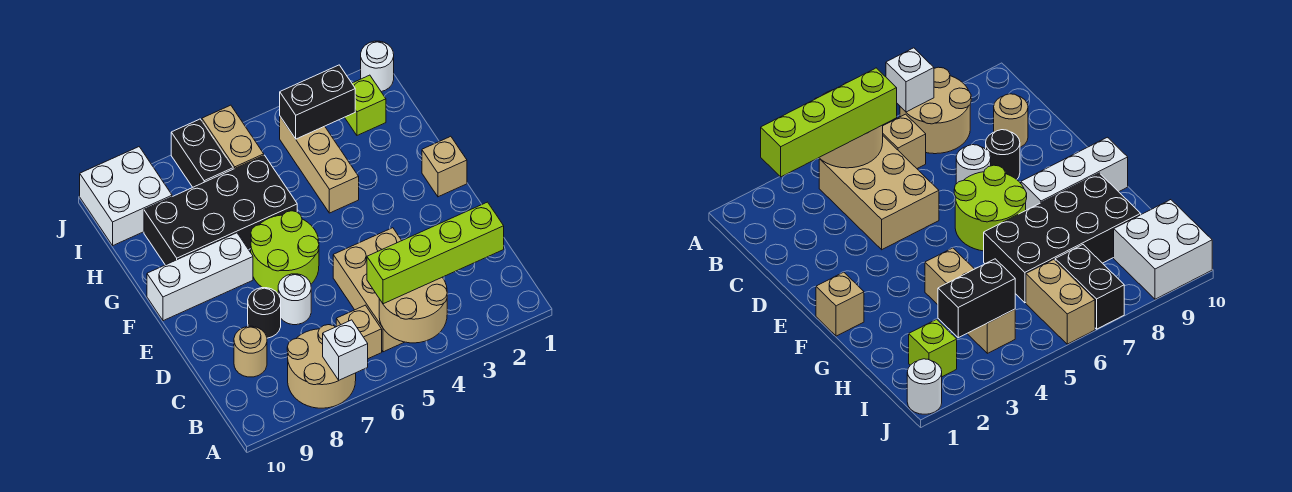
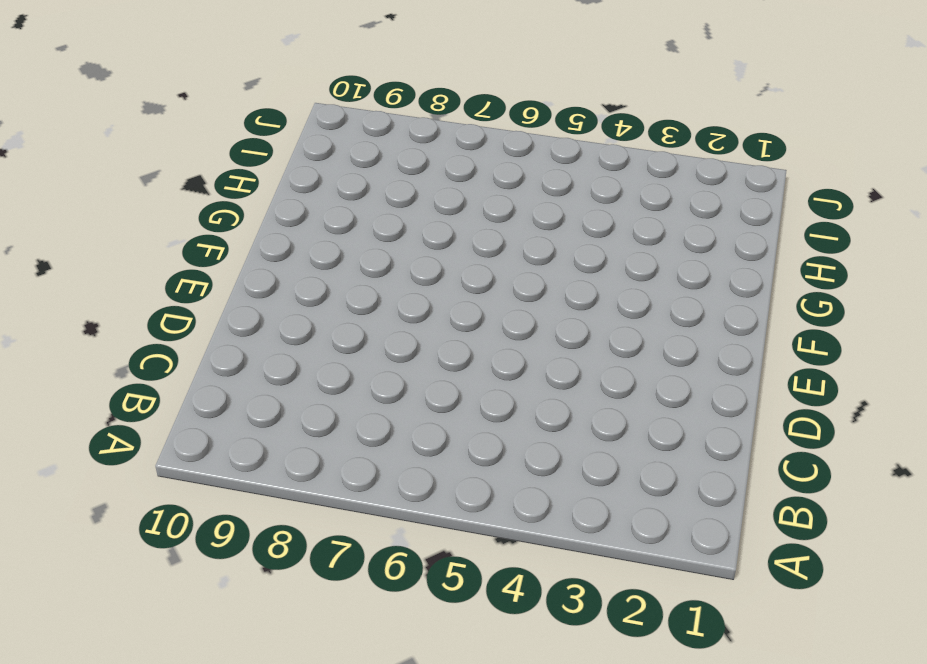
none -> tan round brick A7:B8 level 1
none -> tan brick B4:D5 level 1
none -> tan brick B6 level 1

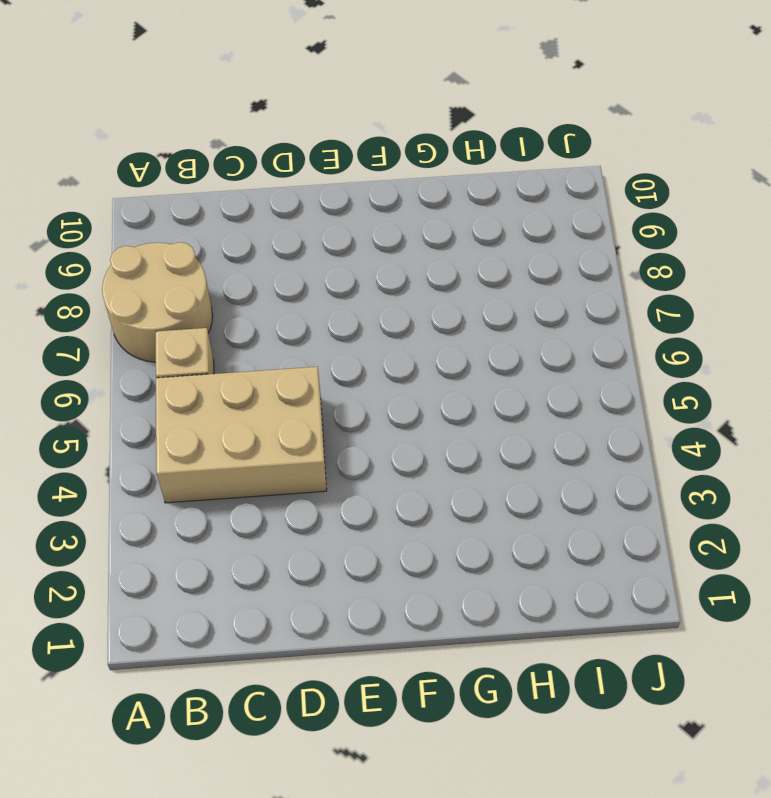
none -> tan round brick C9 level 1
none -> white round brick D7 level 1
none -> black round brick D8 level 1

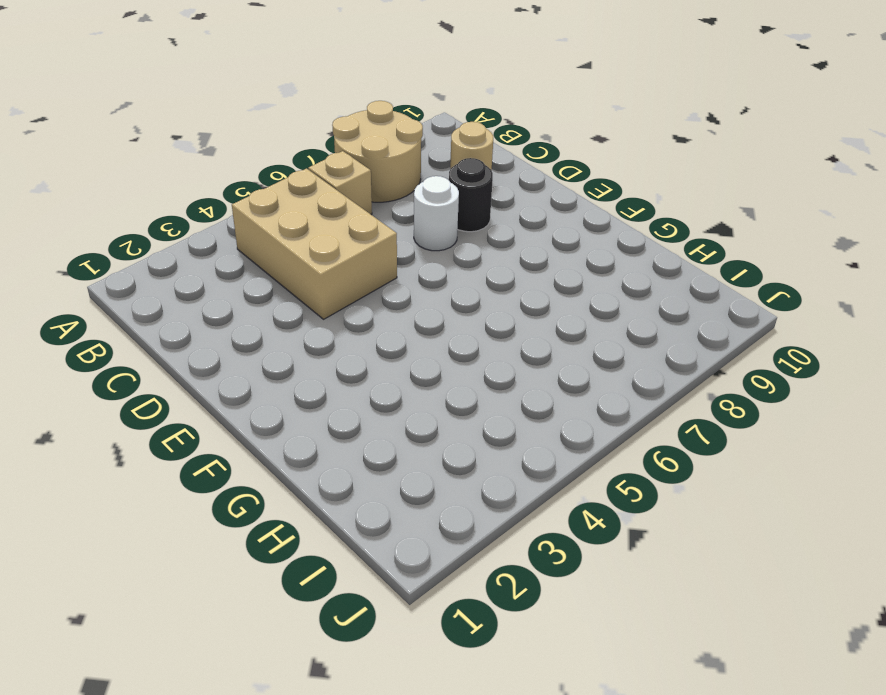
none -> lime round brick E6:F7 level 1
none -> tan brick F1 level 1
none -> white brick F8:F10 level 1

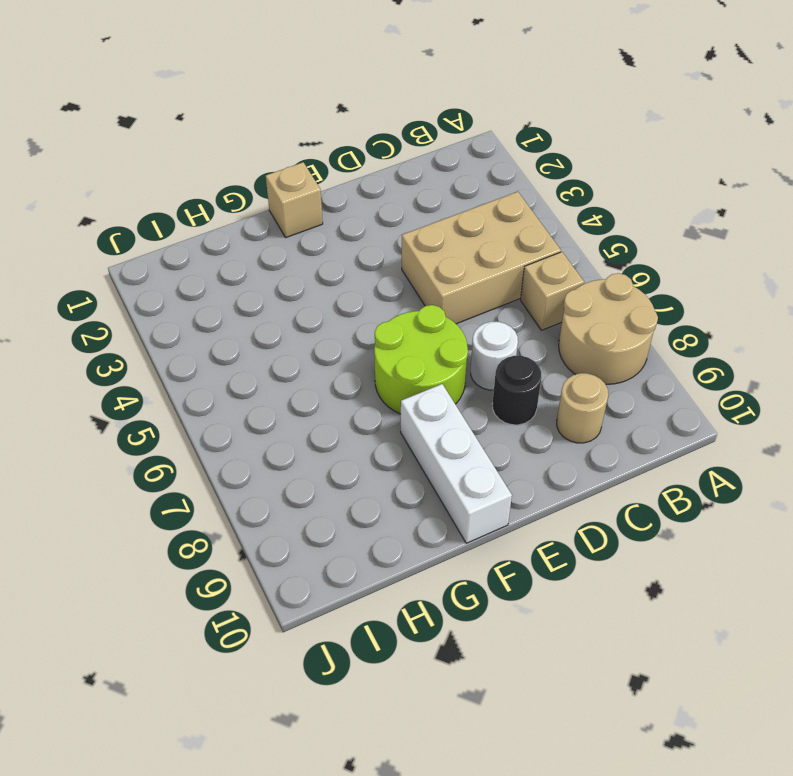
none -> tan brick G4:I4 level 1
none -> black brick G6:H9 level 1
none -> lime brick I2 level 1

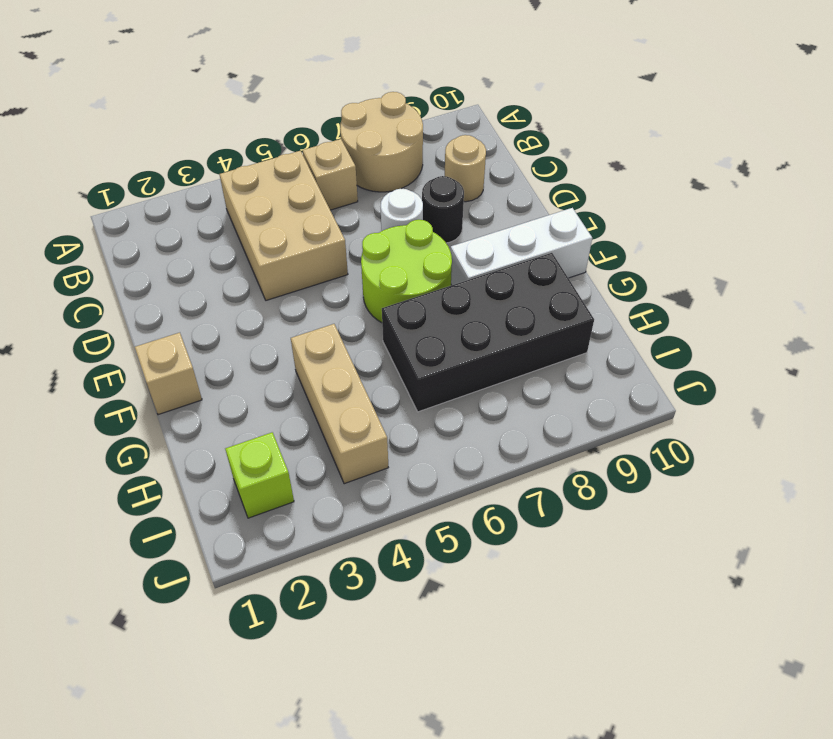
none -> tan brick I6:J6 level 1
none -> black brick I7:J7 level 1
none -> white brick I9:J10 level 1

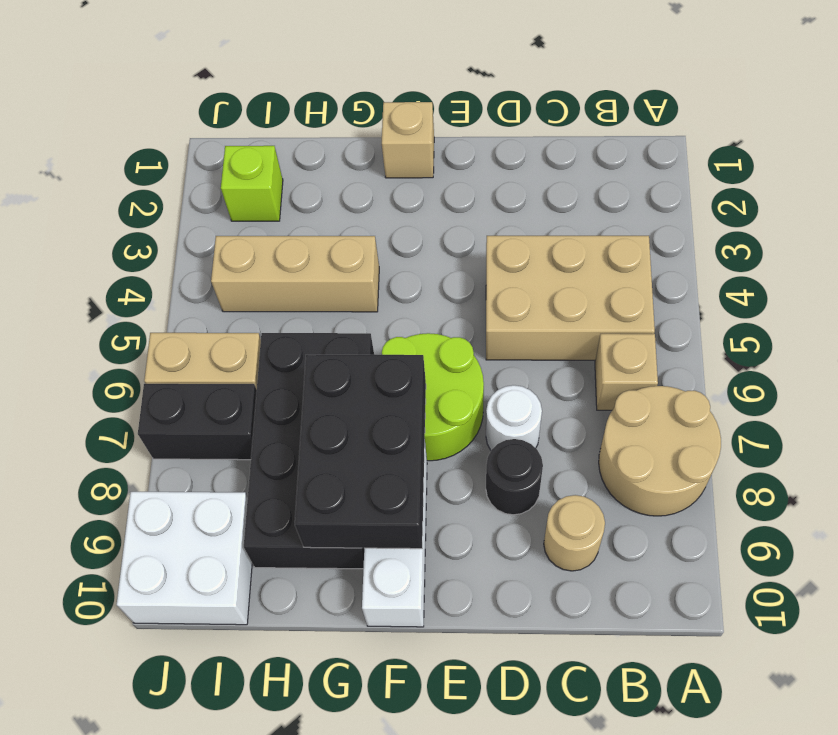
black brick F7:G9 level 2 -> none
none -> white round brick J1 level 1
none -> tan round brick A4:B5 level 2
none -> white brick A7 level 2

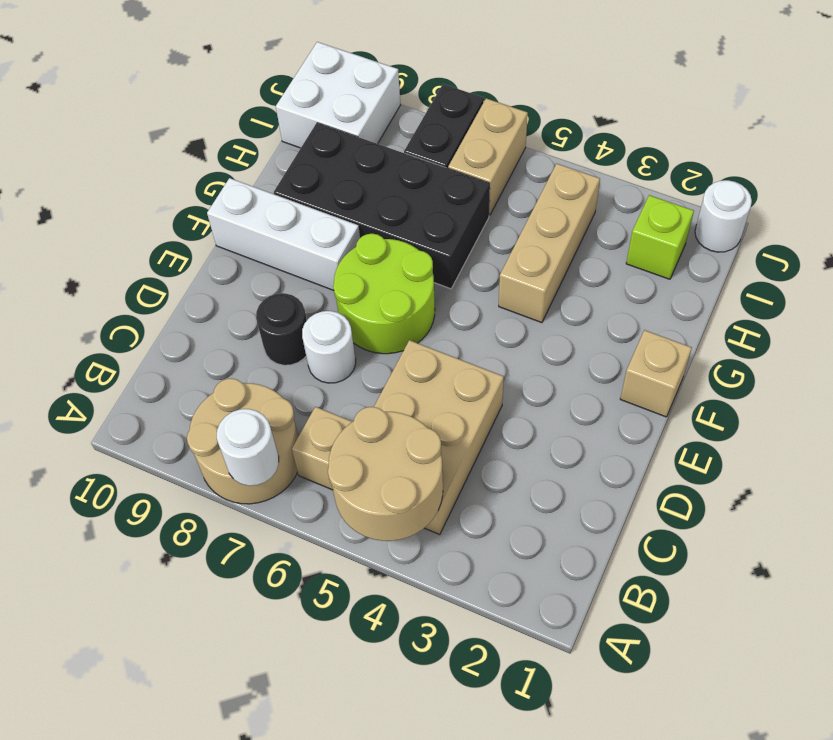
white round brick A7 level 2 -> white brick A7 level 2
none -> tan round brick C9 level 1
none -> black brick I3:I4 level 2
none -> lime brick B2:B5 level 3

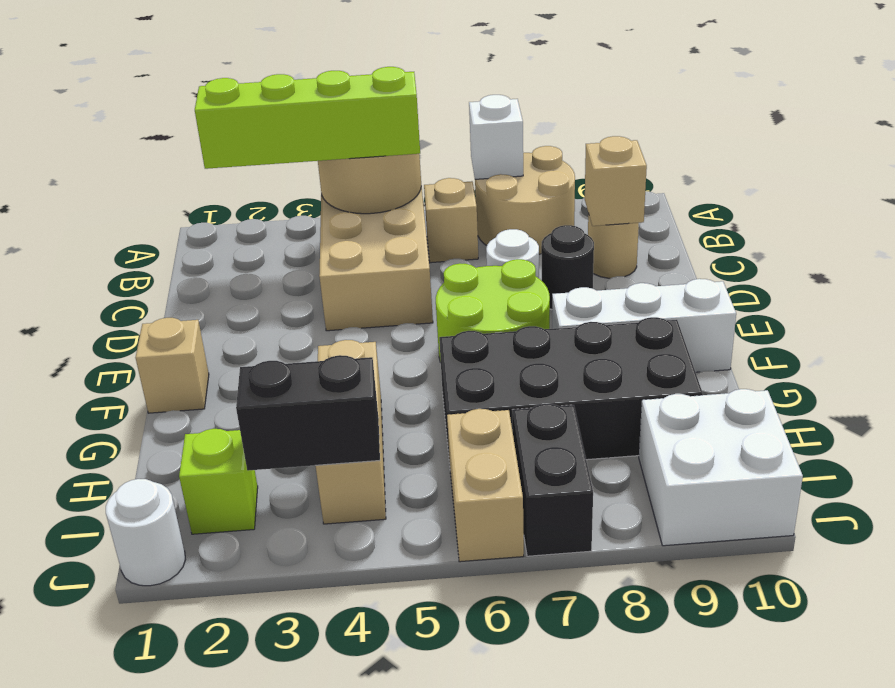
tan brick C9 level 2 -> none

